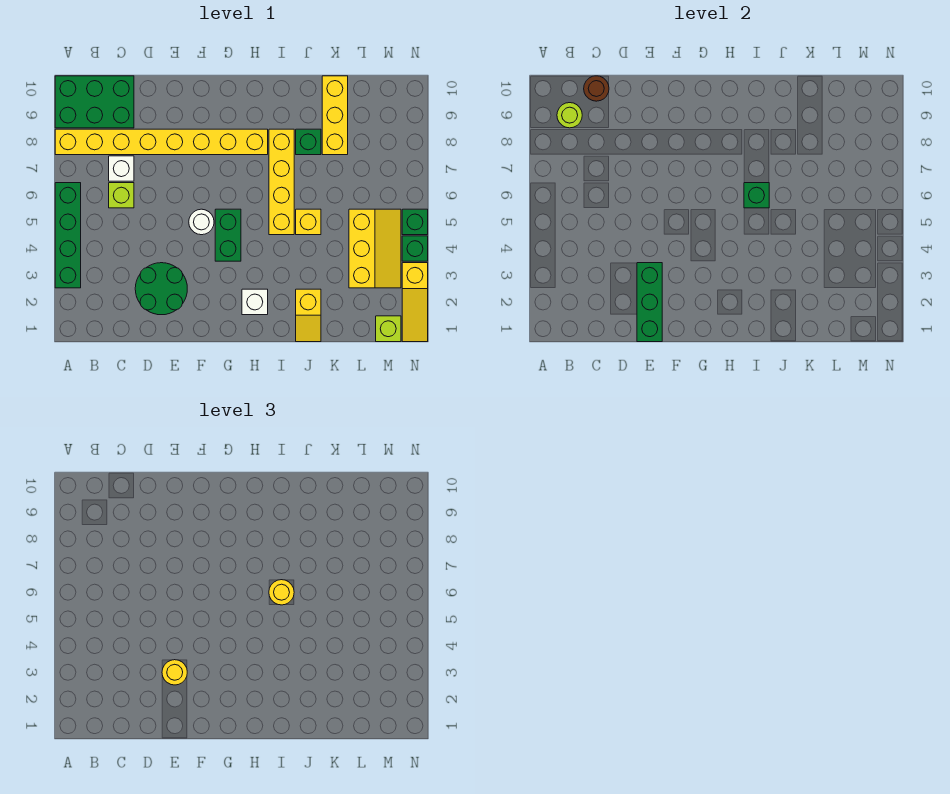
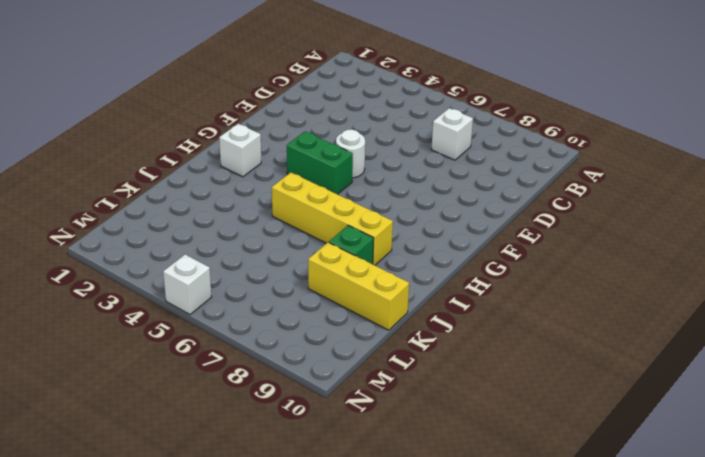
white brick N5 level 1 -> green brick N5 level 1
none -> green brick A3:A6 level 1
none -> yellow brick A8:H8 level 1
none -> green brick A9:C10 level 1

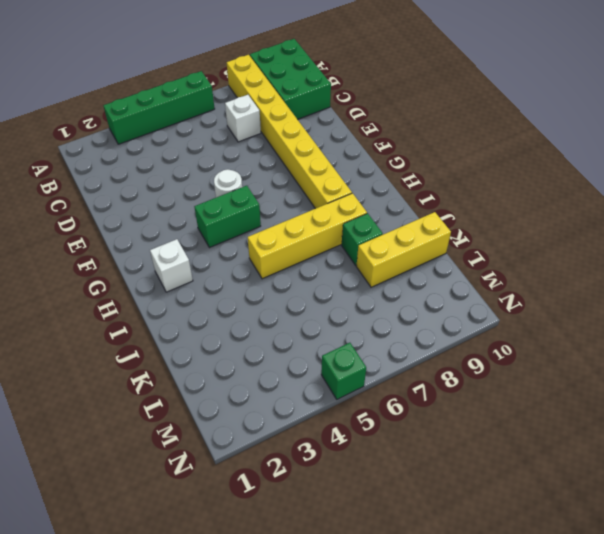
none -> lime brick C6 level 1
none -> green round brick D2:E3 level 1
none -> yellow slope J1:J2 level 1 top 2

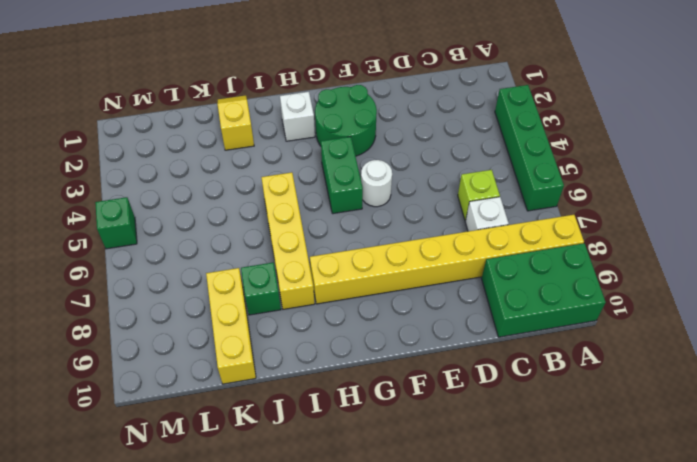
green round brick F2:G3 level 1 -> green round brick D2:E3 level 1
none -> yellow brick J5 level 1
none -> yellow slope L3:M5 level 1 top L
none -> lime brick M1 level 1

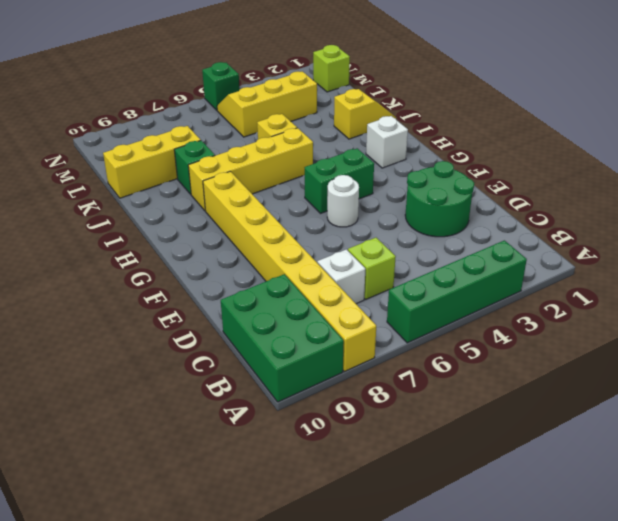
none -> yellow slope N1:N3 level 1 top 3
none -> green brick N4 level 1
none -> lime round brick B9 level 2

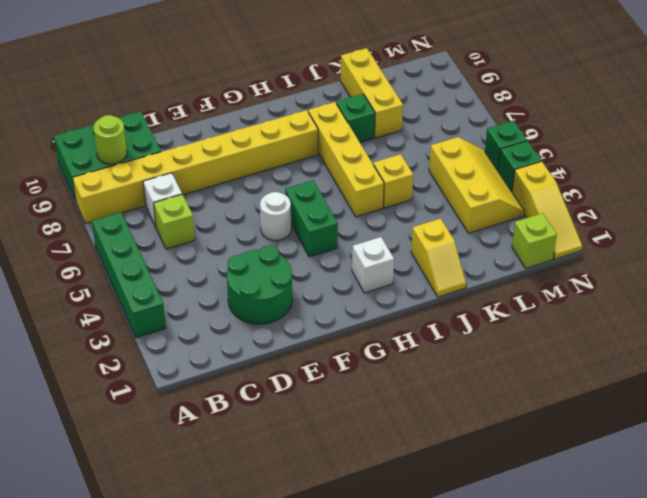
none -> brown round brick C10 level 2
none -> green brick E1:E3 level 2
none -> green brick I6 level 2

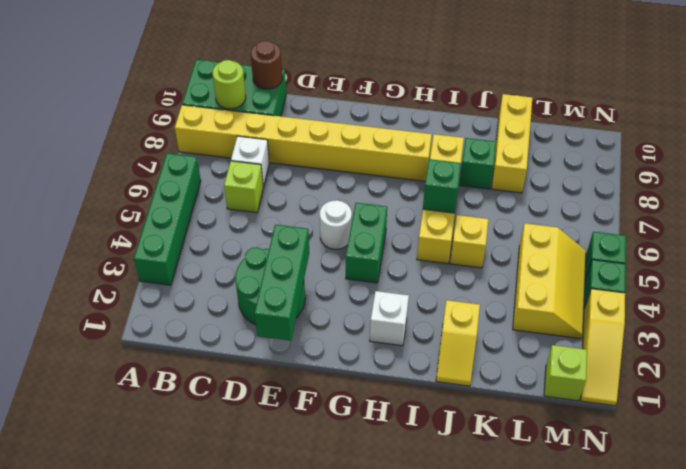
none -> yellow round brick E3 level 3
none -> yellow round brick I6 level 3

